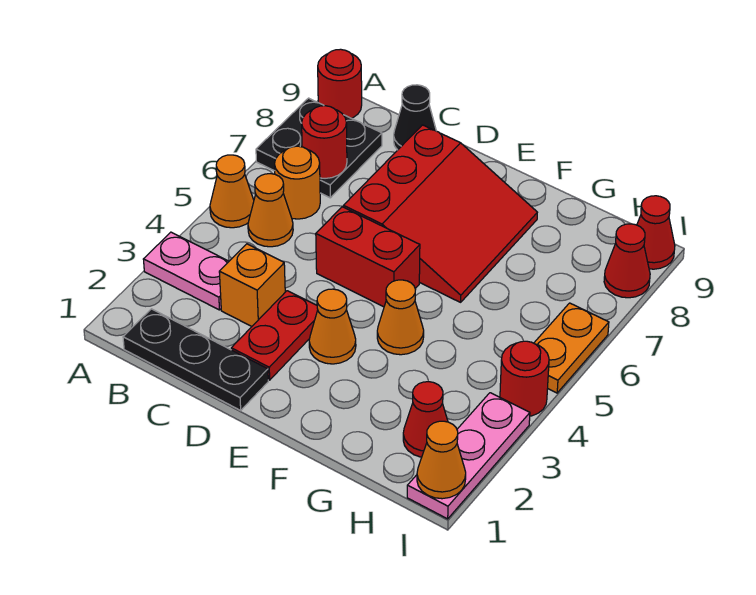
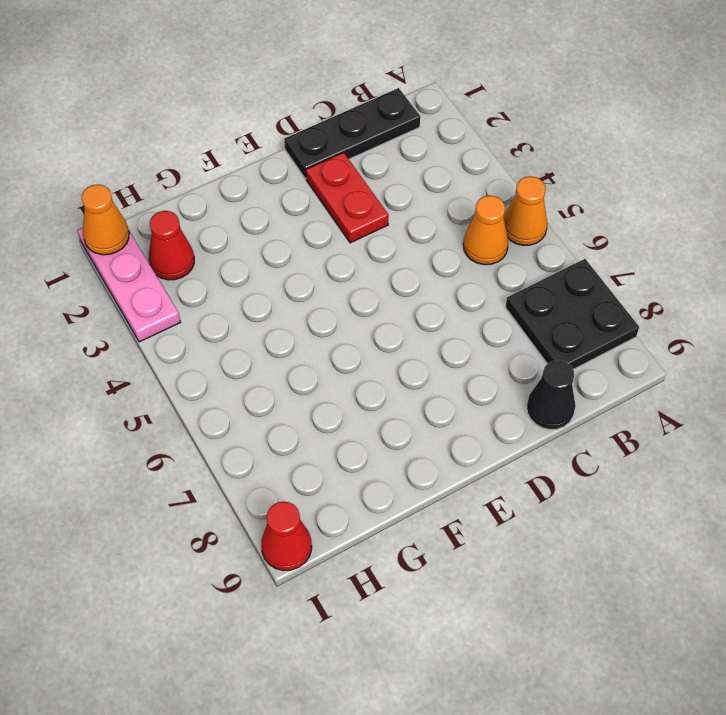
none -> pink plate A3:B3 level 1
none -> red round brick A9 level 1
none -> orange round brick B6 level 1

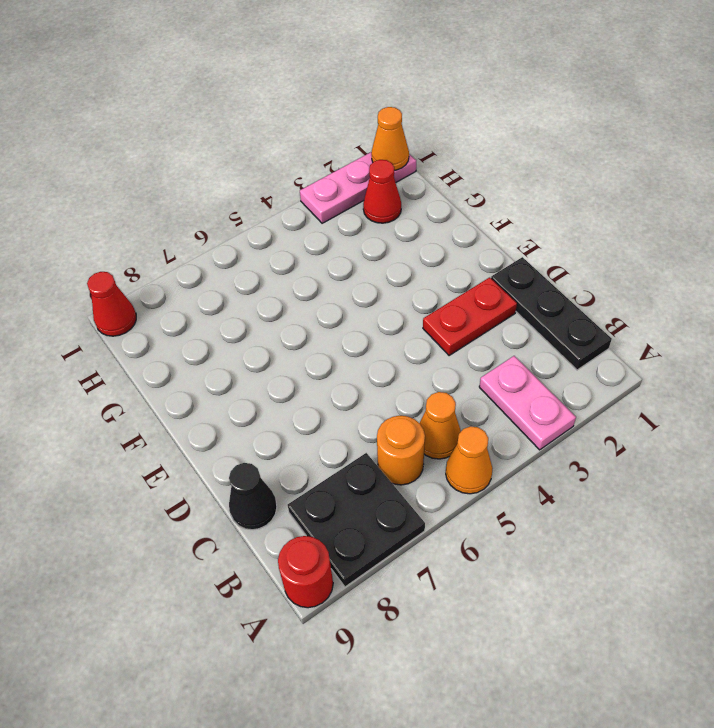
none -> orange brick C3 level 1
none -> red brick D5:E5 level 1
none -> red slope D6:F8 level 1 top D

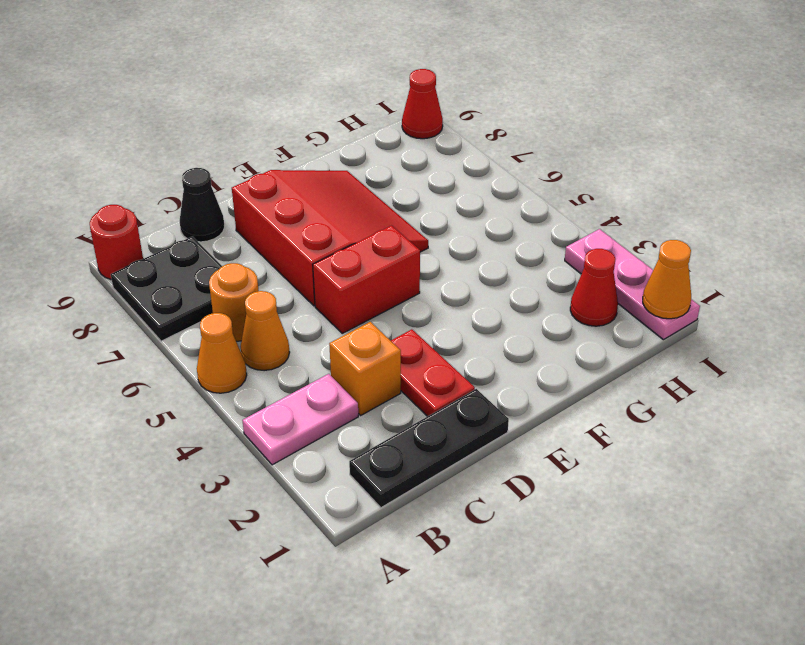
none -> orange cone E3 level 1
none -> orange cone F4 level 1
none -> red round brick I4 level 1

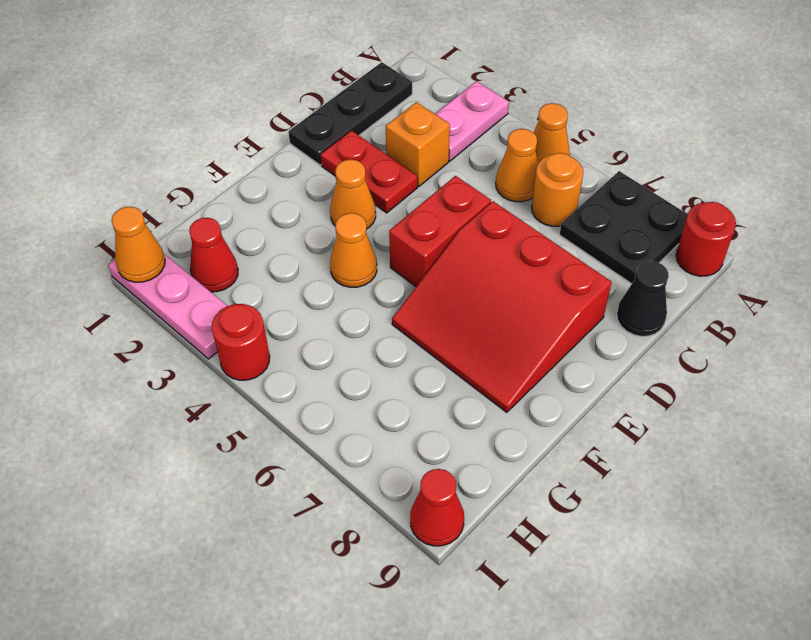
none -> orange plate I5:I6 level 1
none -> red cone I8 level 1
none -> red round brick B7 level 2

